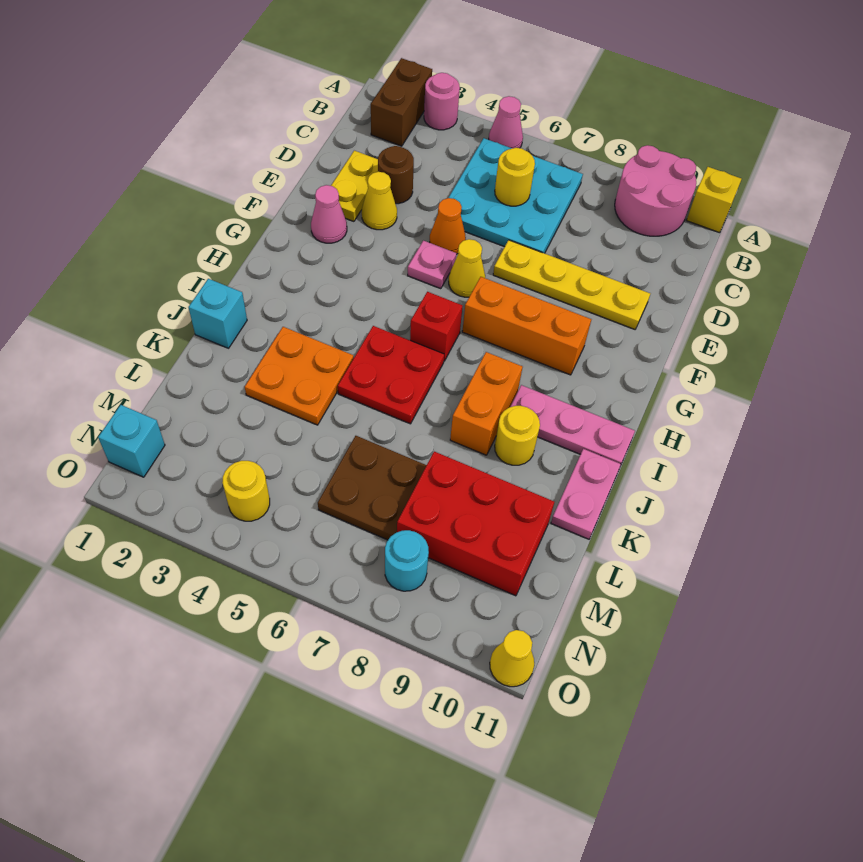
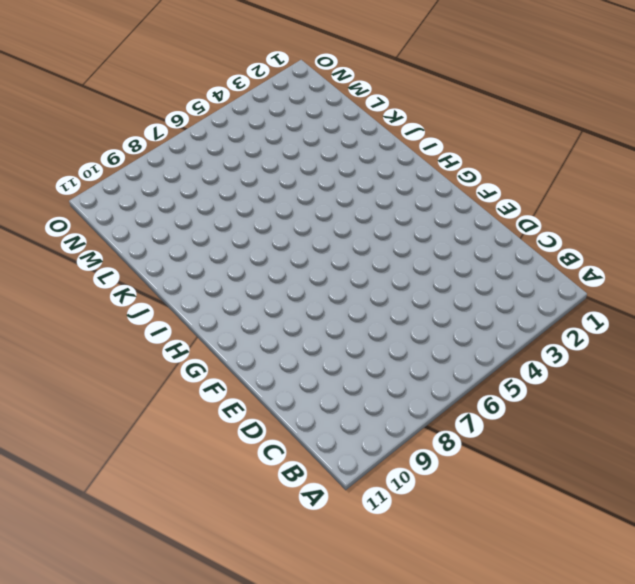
none -> brown brick A2:B2 level 1
none -> pink round brick A3 level 1
none -> pink cone A5 level 1
none -> pink round brick A9:B10 level 1

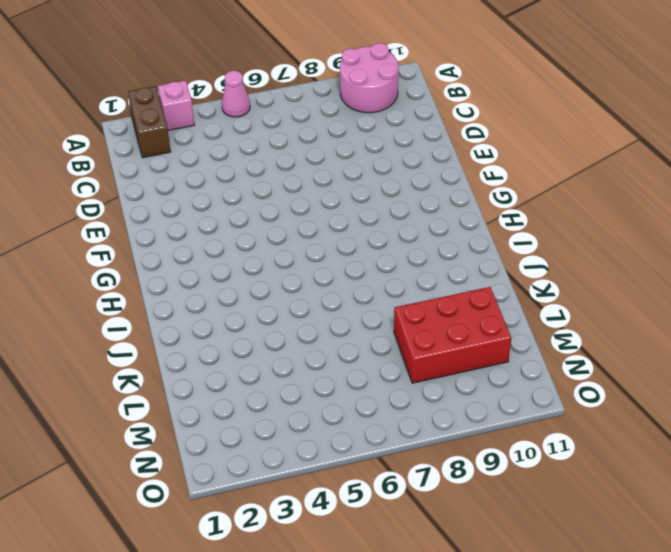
pink brick A3 level 1 -> pink round brick A3 level 1
none -> yellow brick A11 level 1
none -> cyan plate B5:D7 level 1
none -> yellow plate D2:E2 level 1
none -> brown round brick D3 level 1

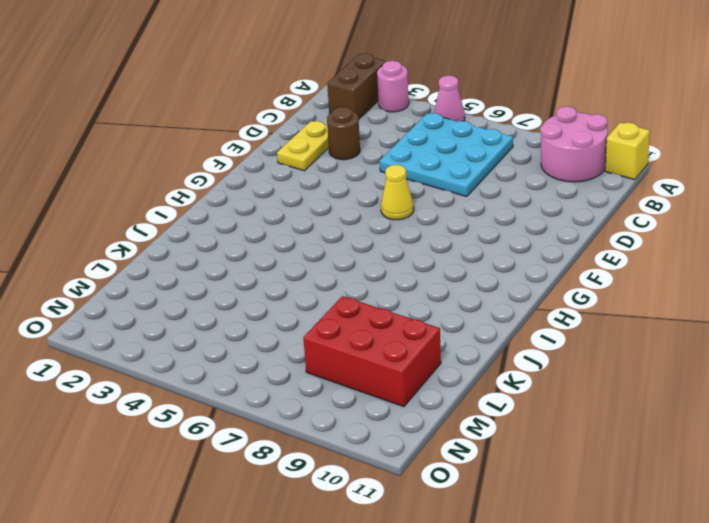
none -> yellow cone E3 level 1
none -> orange cone E5 level 1
none -> yellow plate E7:E10 level 1
none -> pink cone F2 level 1

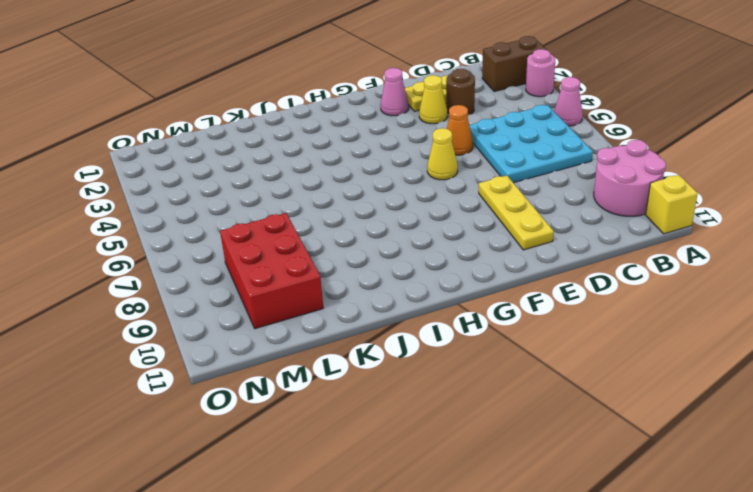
yellow plate E8:E10 level 1 -> yellow plate E7:E10 level 1
none -> pink plate F5 level 1
none -> orange brick G7:G9 level 1
none -> red brick H6 level 1
none -> red plate I5:J6 level 1

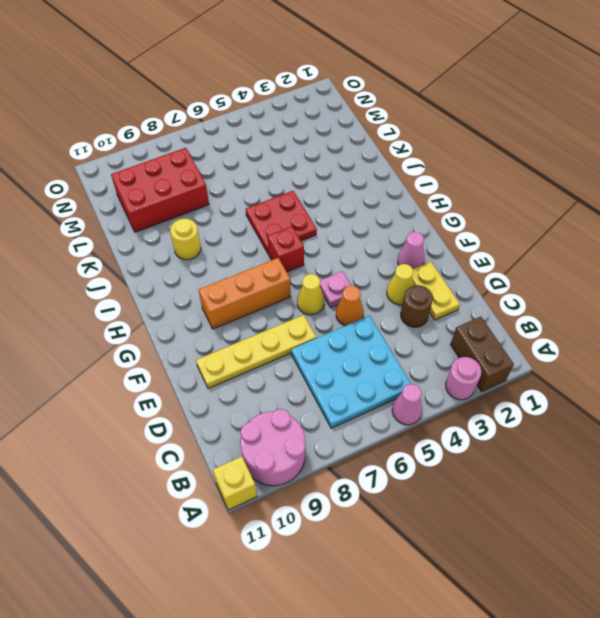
none -> orange brick I8:J8 level 1
none -> pink plate I9:I11 level 1
none -> cyan brick J1 level 1
none -> orange plate J3:K4 level 1

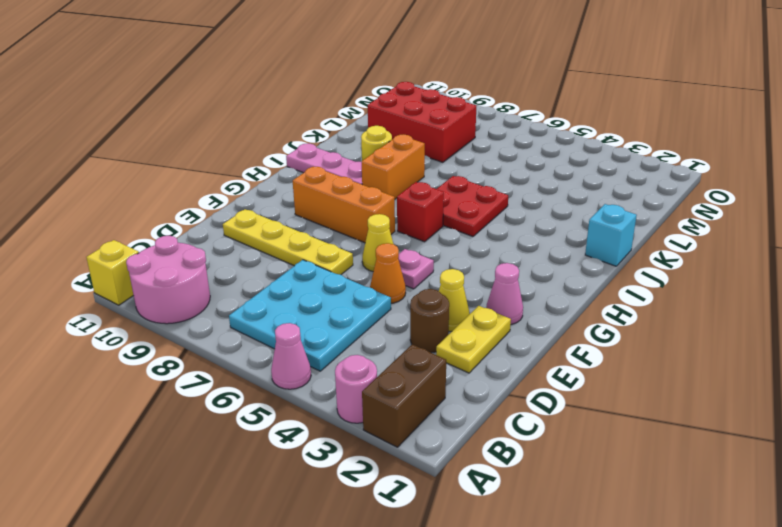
none -> orange plate J3:K4 level 1
none -> pink plate J11:K11 level 1
none -> brown plate L6:M7 level 1
none -> cyan brick N1 level 1

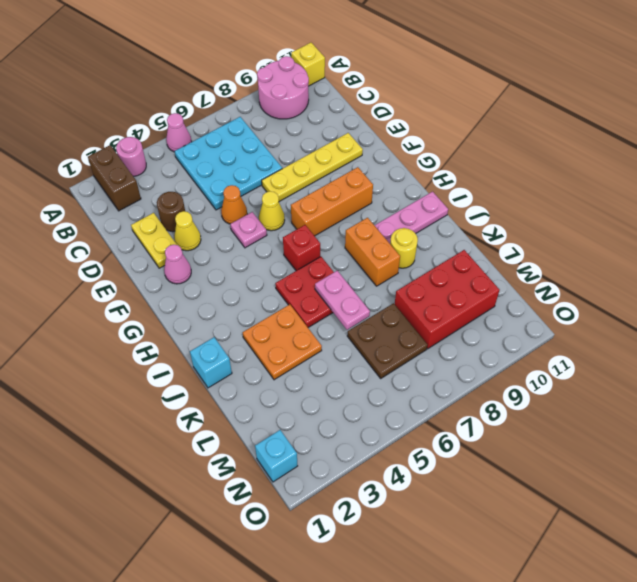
pink plate J6:K6 level 2 -> pink plate J11:K11 level 1
none -> yellow round brick N4 level 1
none -> cyan round brick N8 level 1
none -> yellow cone O11 level 1
none -> yellow round brick C6 level 2

